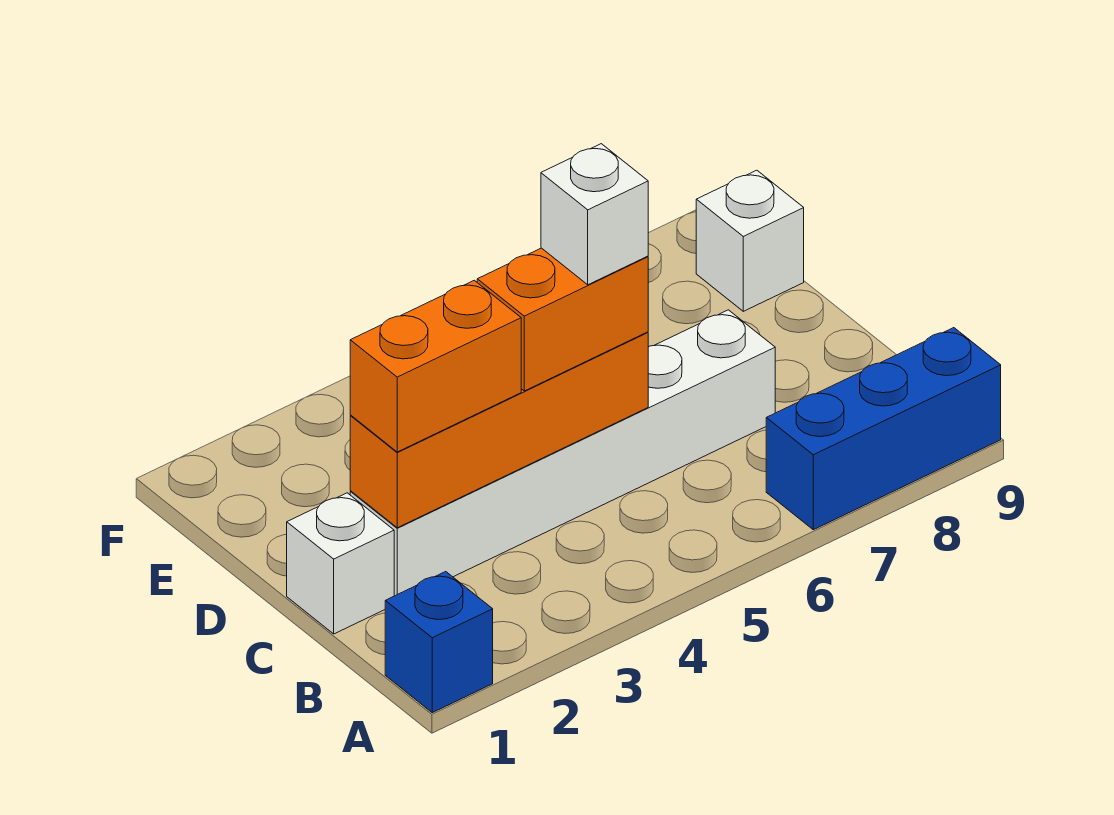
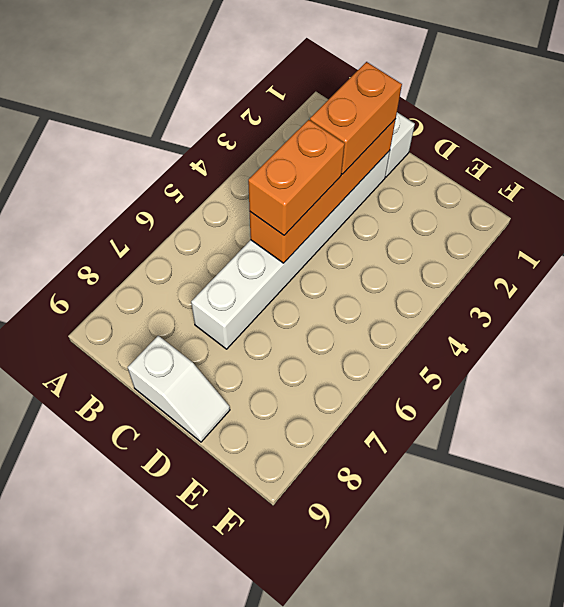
white slope C9:D9 level 1 top C -> none
none -> blue brick A1 level 1
none -> blue brick A7:A9 level 1

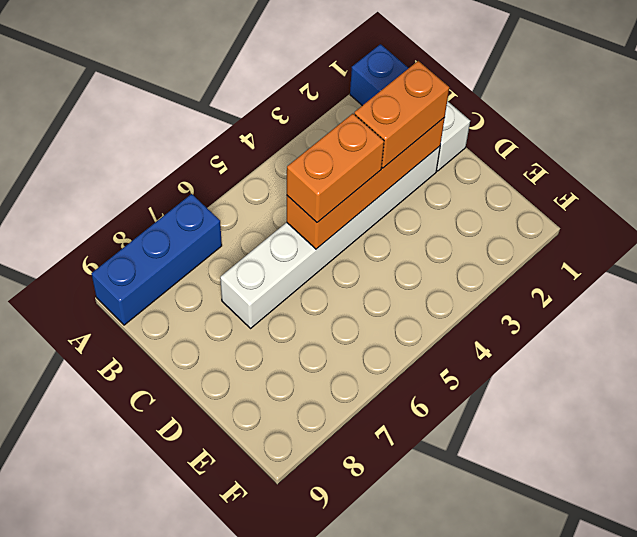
none -> white brick E9 level 1
none -> white brick C5 level 4

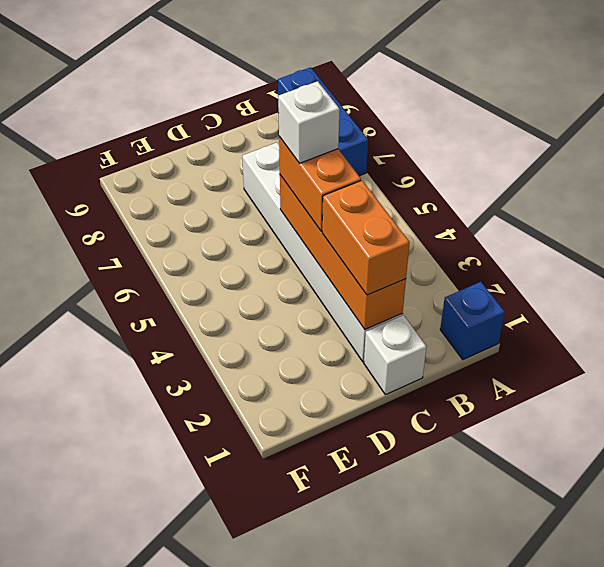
none -> white brick E9 level 1

